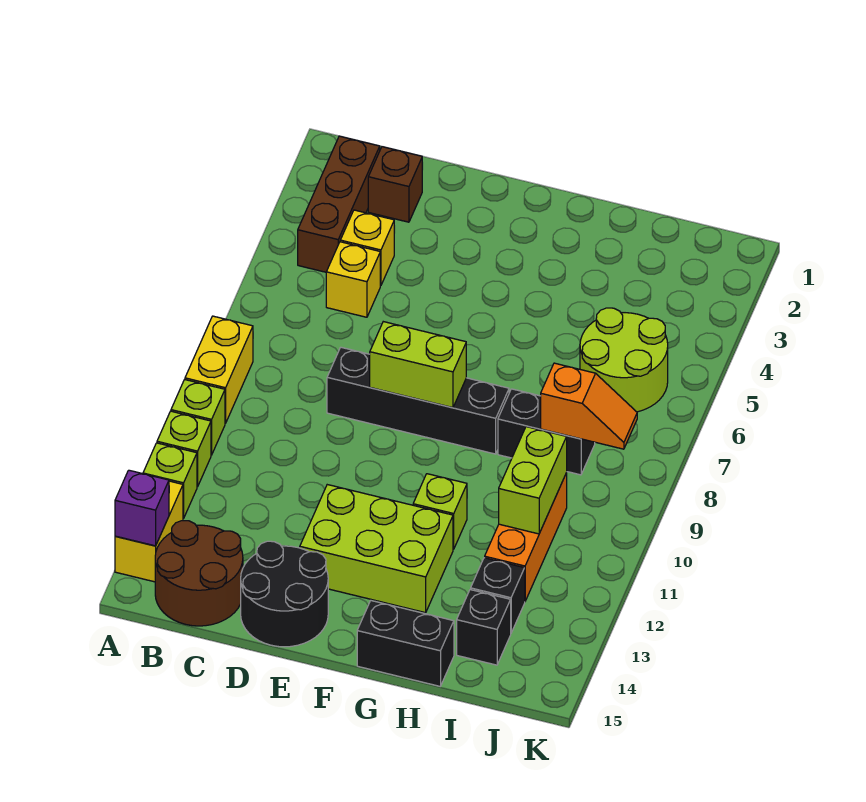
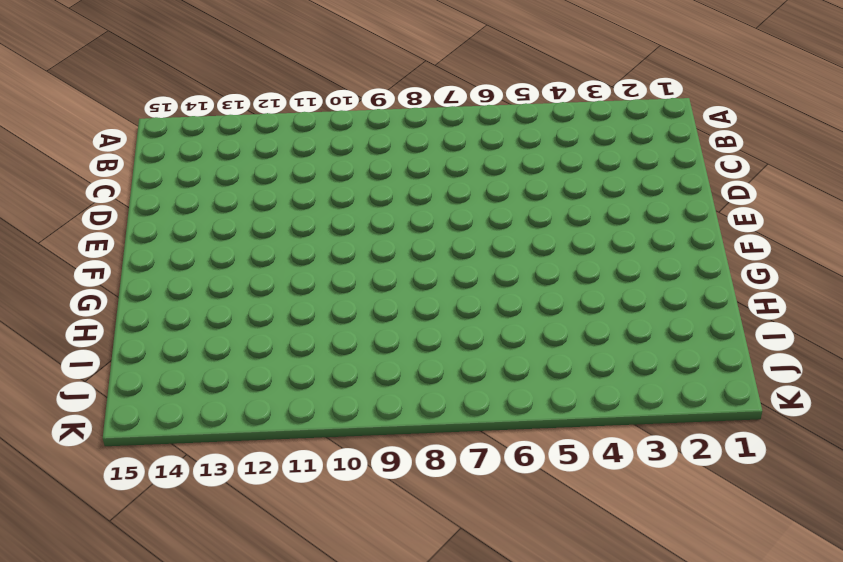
none -> yellow brick A8:A9 level 1
none -> lime brick A10 level 1
none -> lime brick A11 level 1

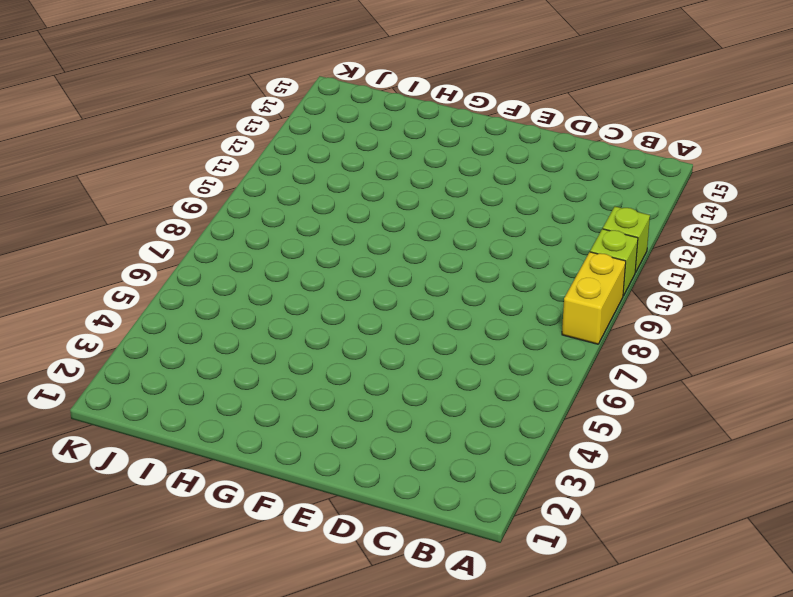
none -> lime brick A12 level 1
none -> yellow brick A13:A14 level 1
none -> brown brick B2:B4 level 1

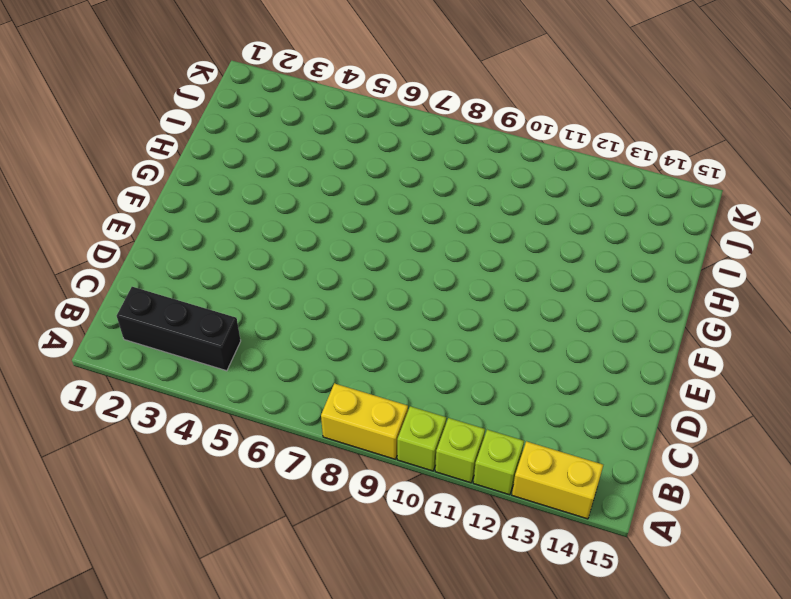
black brick B2:B4 level 1 -> brown brick B2:B4 level 1
none -> brown round brick B14:C15 level 1
none -> brown brick C2 level 1
none -> yellow brick C4 level 1

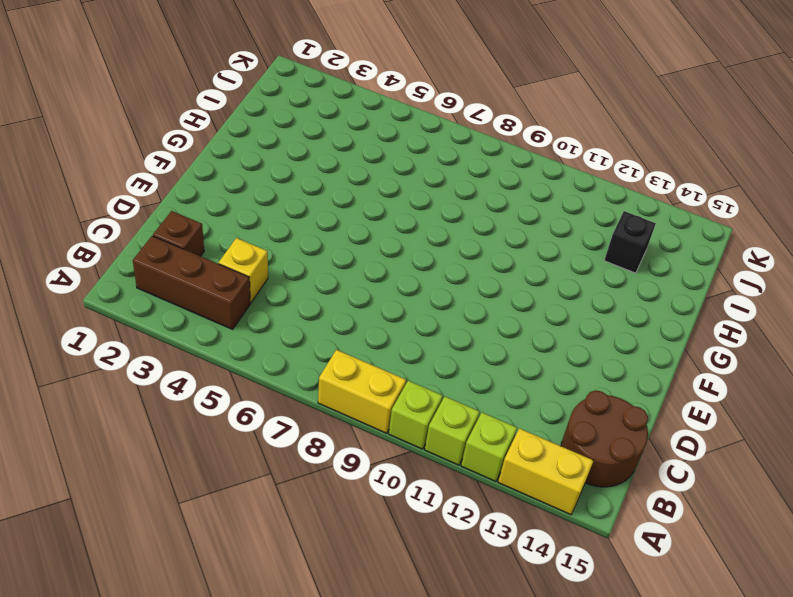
none -> yellow brick C5 level 1
none -> black brick D8:G8 level 1
none -> black round brick D14:E15 level 1

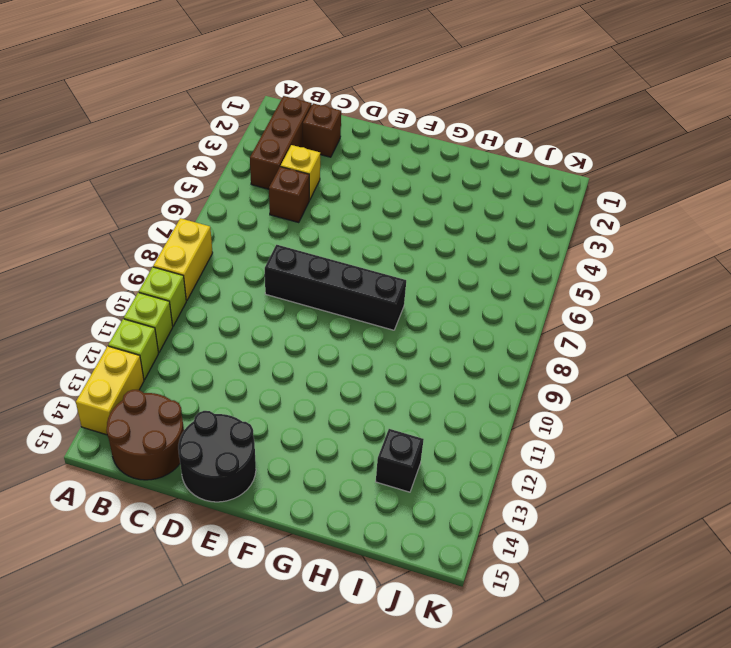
brown brick C5 level 1 -> yellow brick C5 level 1
none -> lime brick E12:G13 level 1
none -> lime brick G11 level 1
none -> black brick G15:H15 level 1

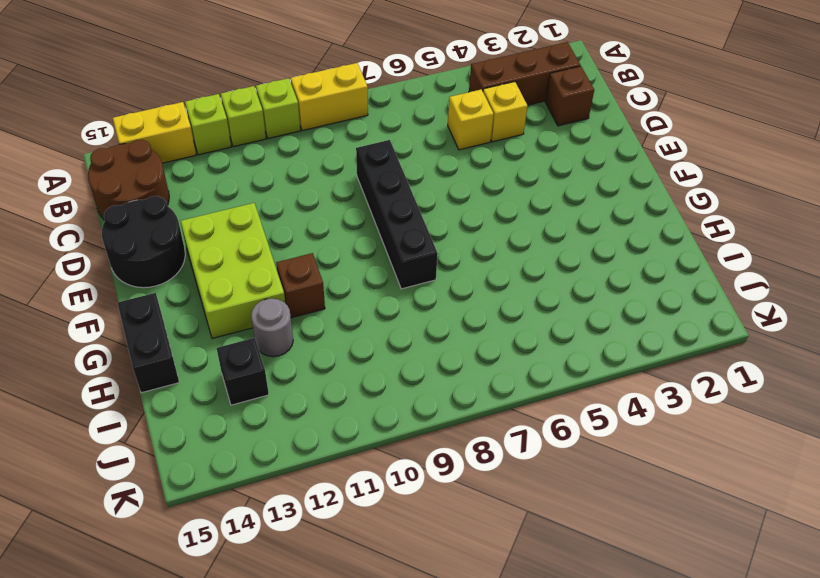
brown brick G11 level 1 -> lime brick G11 level 1
grey round brick H12 level 1 -> none
none -> black brick H8:I8 level 1
none -> lime round brick I5:J6 level 1
none -> orange brick I10:I12 level 1

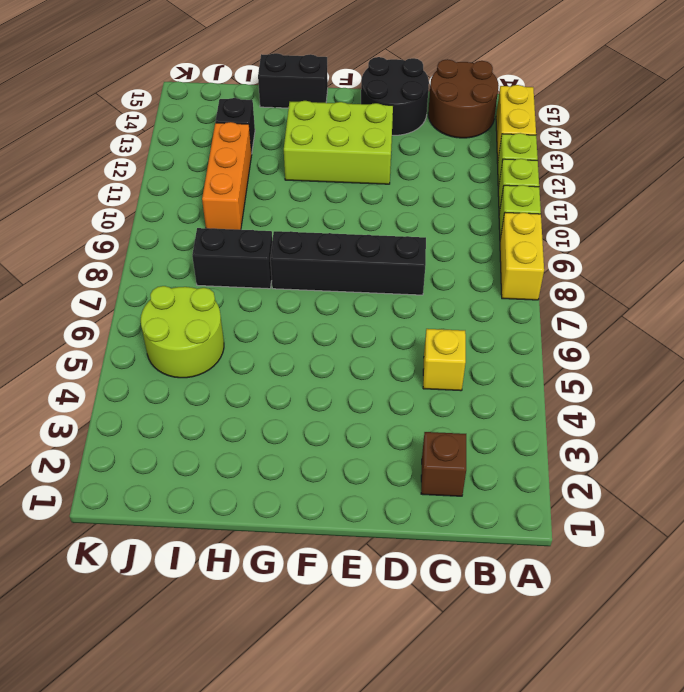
none -> brown brick B2:B4 level 1
none -> yellow brick C4 level 1
none -> lime brick G11 level 1

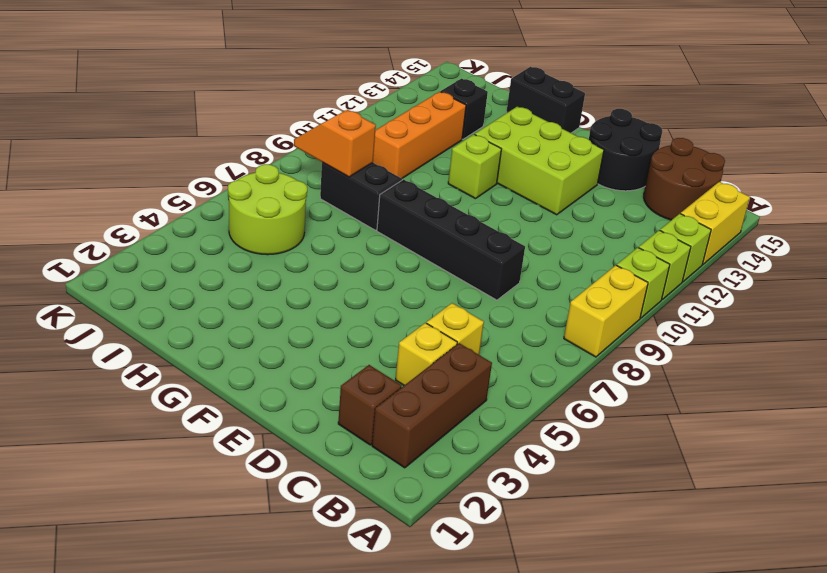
none -> black brick I14 level 1
none -> purple brick A14 level 2
none -> lime brick E8:F8 level 2

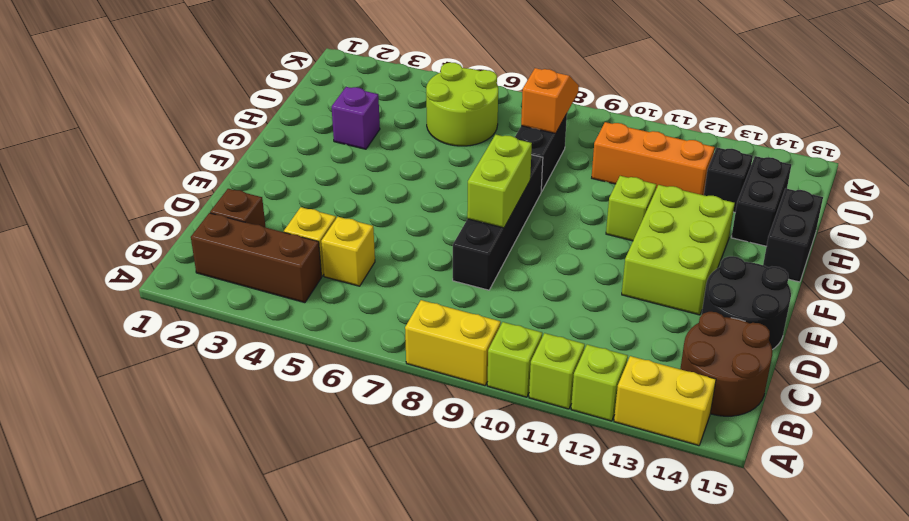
purple brick H3 level 1 -> purple brick A14 level 2
black brick H14:I14 level 1 -> black brick I14 level 1
none -> lime brick I10:I11 level 2

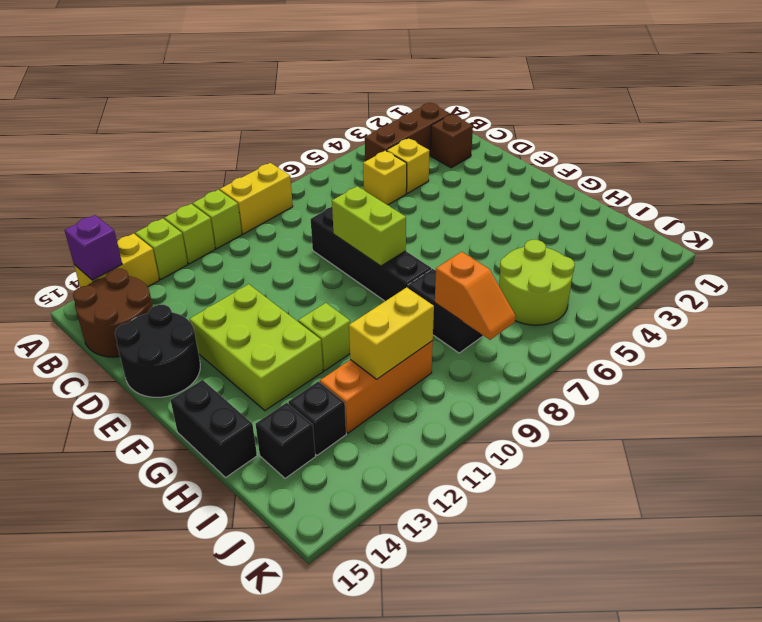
yellow brick I10:I11 level 2 -> lime brick I10:I11 level 2

